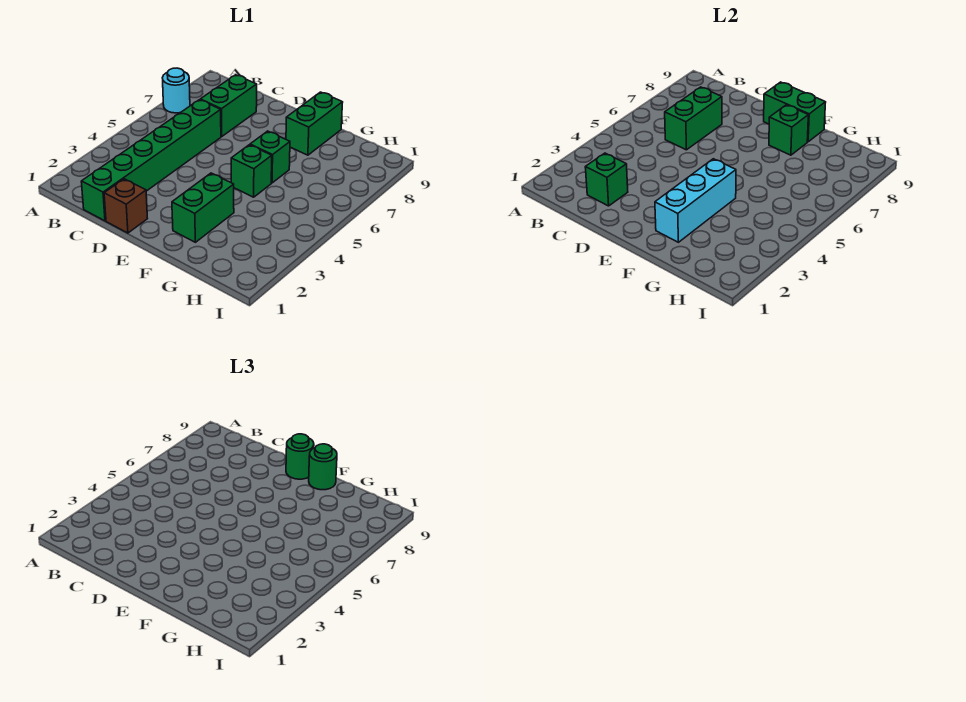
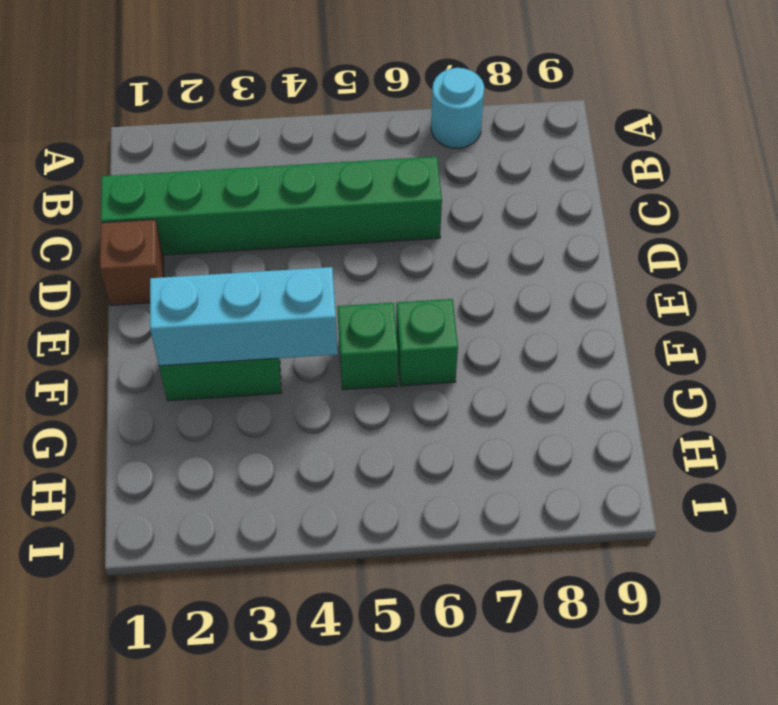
none -> green brick C7:C8 level 1
none -> green brick F8:F9 level 1
none -> green brick C2 level 2

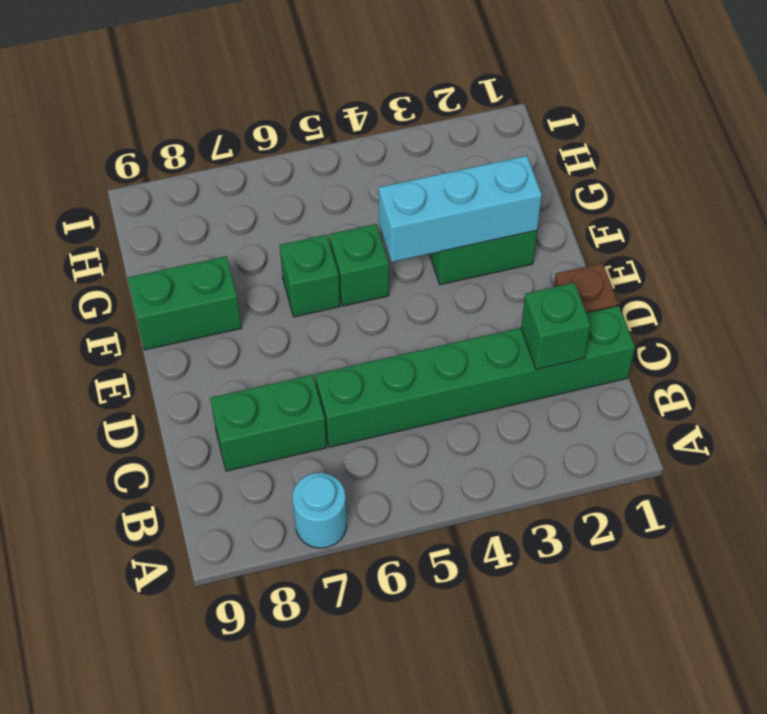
none -> green brick C6:C7 level 2
none -> green brick E9:F9 level 2
none -> green brick F8 level 2

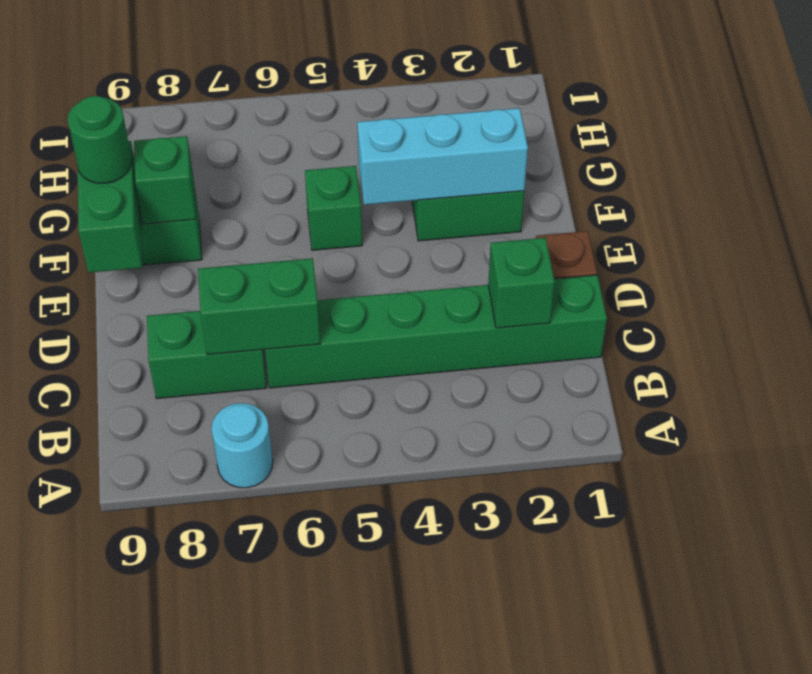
none -> green brick F6 level 1
none -> green round brick E9 level 3

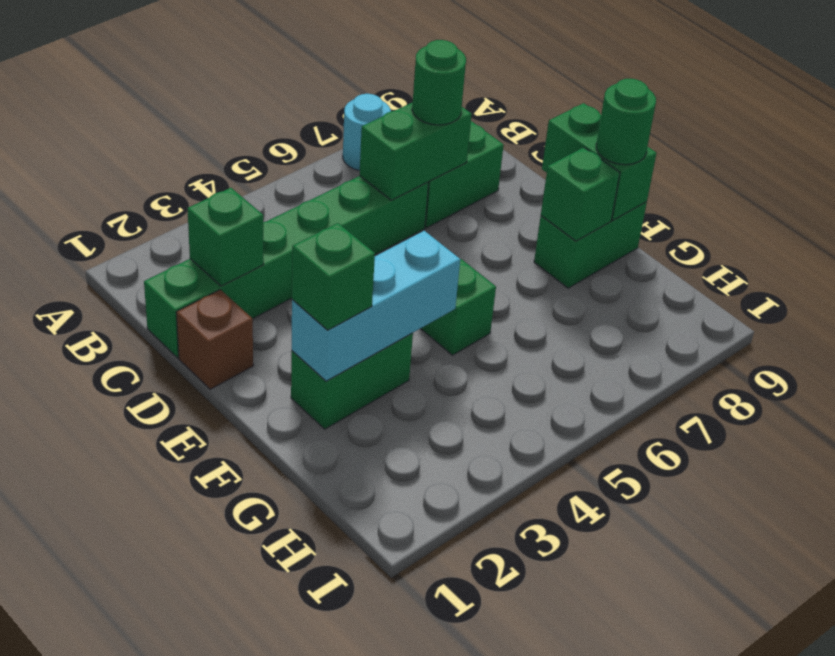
green round brick C7 level 3 -> green round brick E9 level 3
green brick F2 level 3 -> green brick F6 level 1

